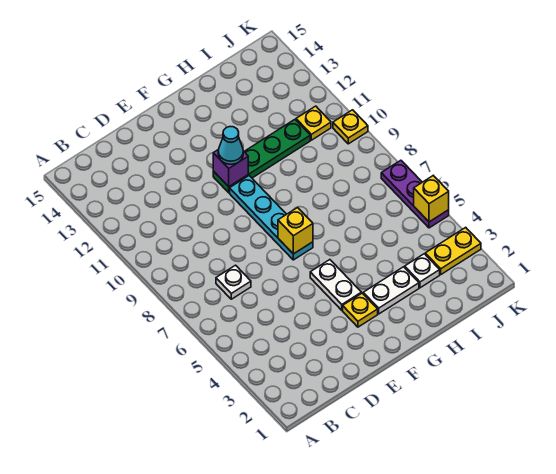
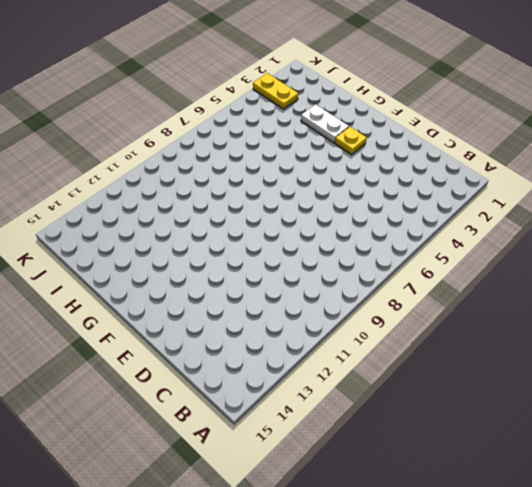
none -> white plate C7 level 1
none -> white plate F4:F5 level 1
none -> cyan plate F7:F10 level 1

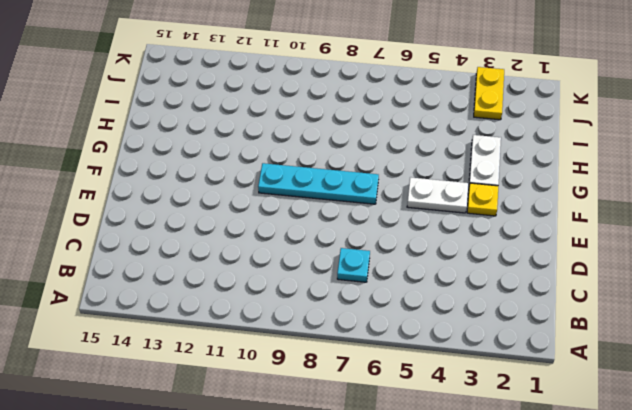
cyan plate C7 level 1 -> white plate C7 level 1
none -> green plate F11:I11 level 1
none -> white plate I3 level 1
none -> yellow plate J11 level 1

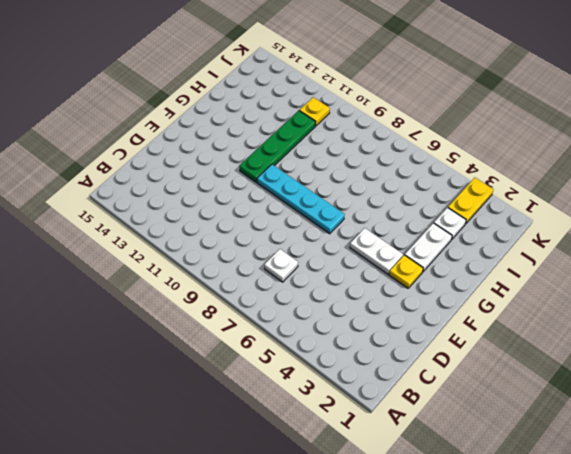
none -> purple plate K5:K7 level 1
none -> yellow plate K10 level 1
none -> yellow brick F7 level 2

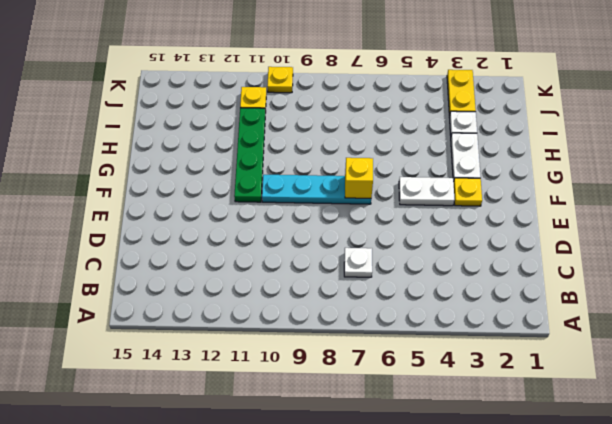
none -> purple plate K5:K7 level 1
none -> purple brick F11 level 2
none -> yellow brick K5 level 2

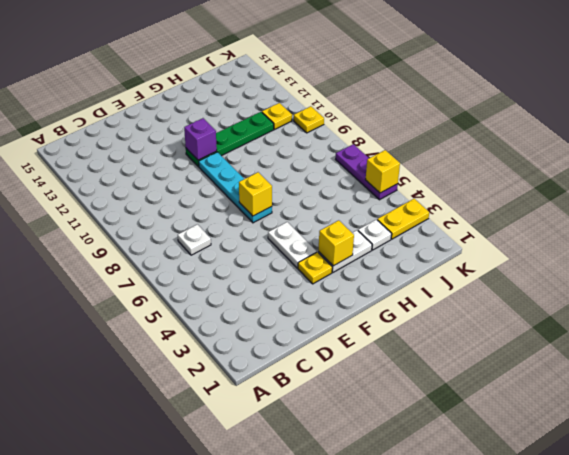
yellow brick G3 level 2 -> none
none -> cyan cone F11 level 3

